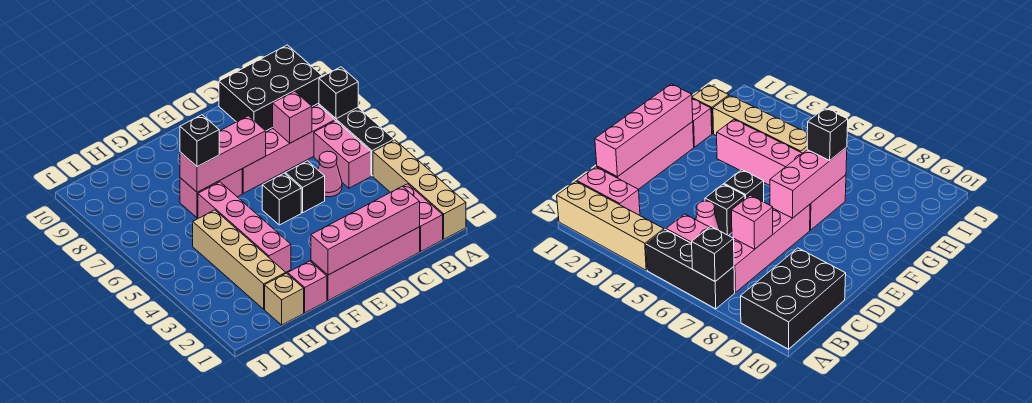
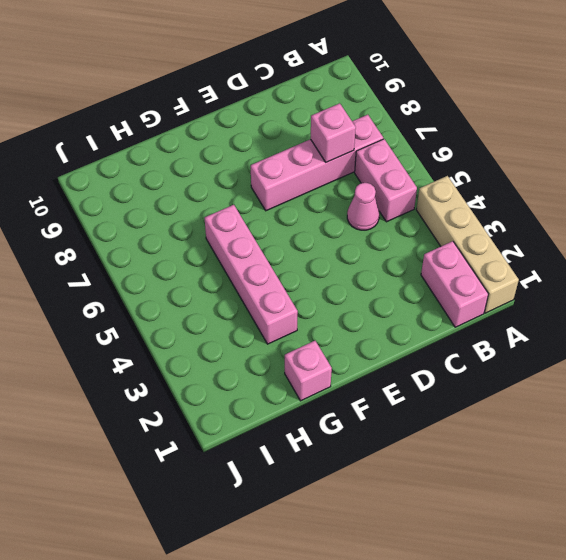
none -> black brick A5:A7 level 1
none -> black brick A9:C10 level 1
none -> pink brick C1:F1 level 1

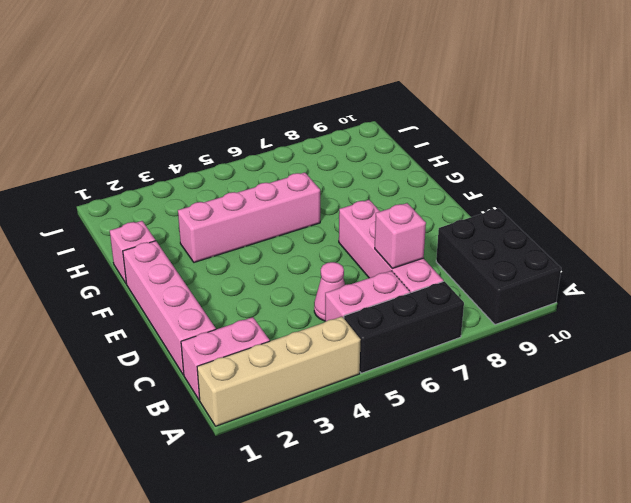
none -> black brick D5 level 1
none -> black brick E5 level 1
none -> pink brick F7:G7 level 1

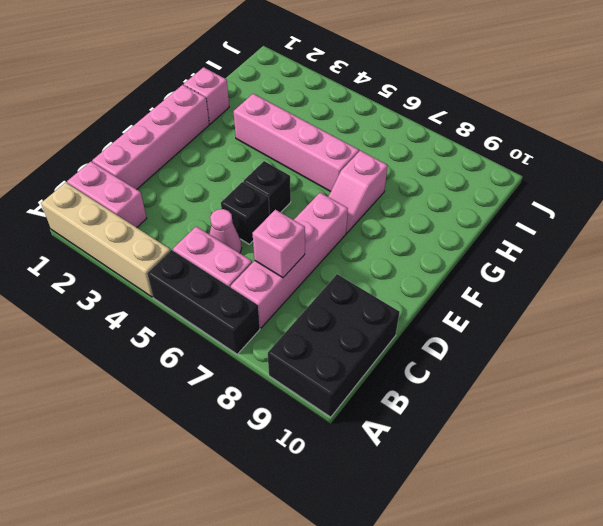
pink slope F7:G7 level 1 top G -> pink brick F7:G7 level 1
none -> tan brick H1 level 1
none -> tan brick H2:H5 level 1
none -> black brick A7 level 2

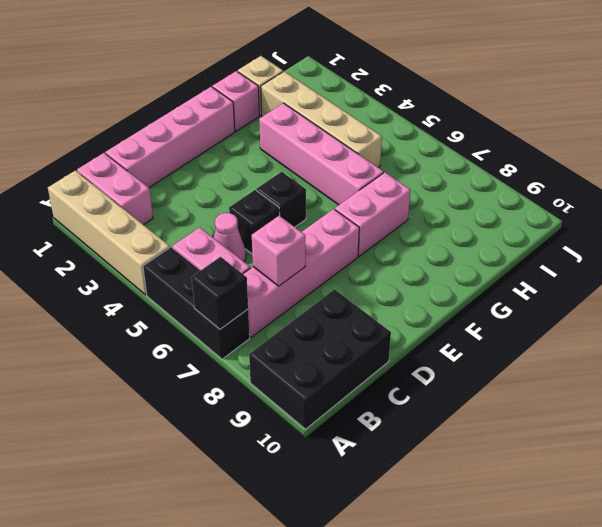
none -> pink brick C1:F1 level 2
none -> pink brick E7:G7 level 2
none -> black brick G7 level 3

